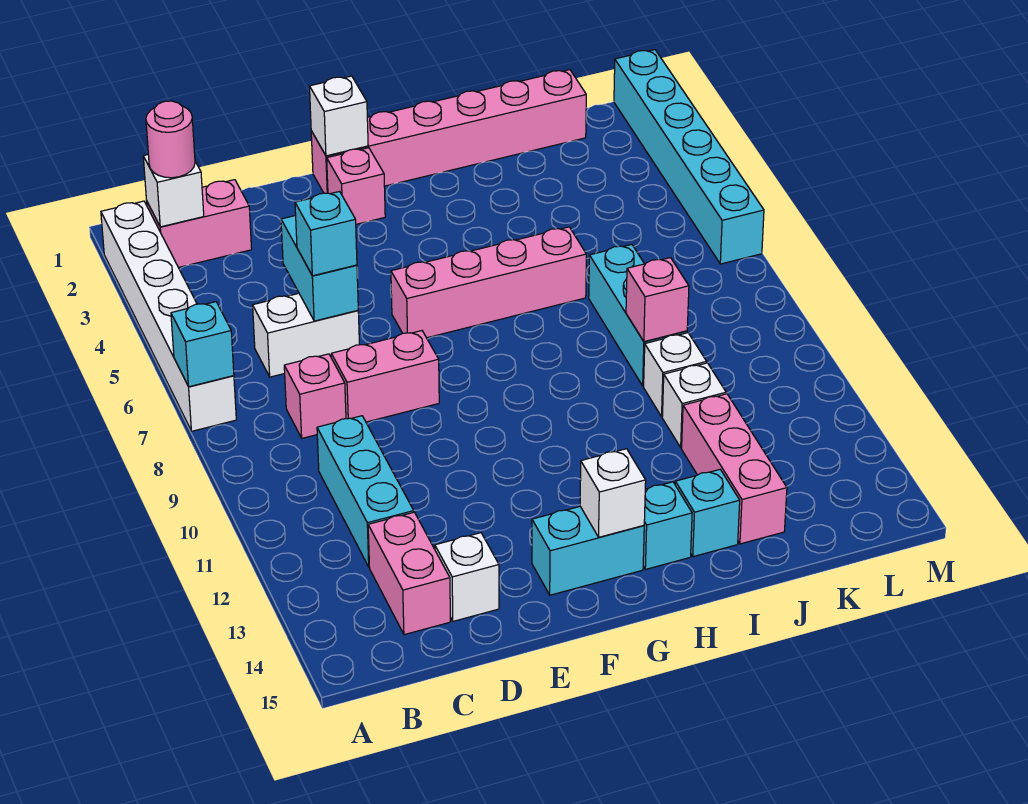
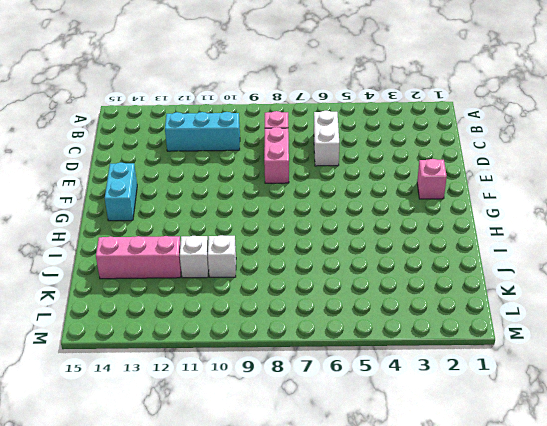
none -> white brick A2:A7 level 1
none -> pink brick B2:C2 level 1
none -> pink brick C13:C14 level 1

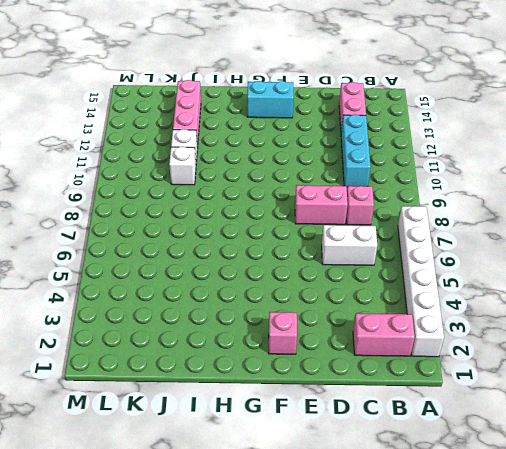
none -> white brick D14 level 1
none -> pink brick F1:K1 level 1
none -> pink brick F6:I6 level 1

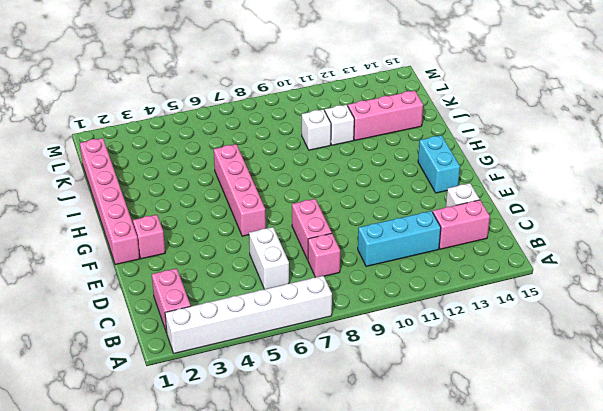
none -> cyan brick H14 level 1
none -> cyan brick I14 level 1
none -> cyan brick J7:J9 level 1

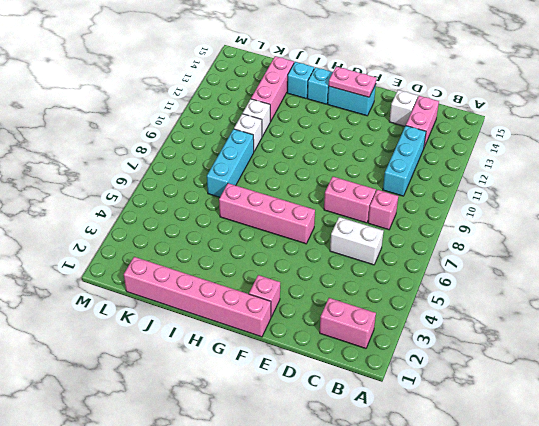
pink plate F14:G14 level 2 -> white brick G14 level 2
none -> white brick A2:A7 level 1
none -> cyan brick M1:M6 level 1
none -> cyan brick A7 level 2

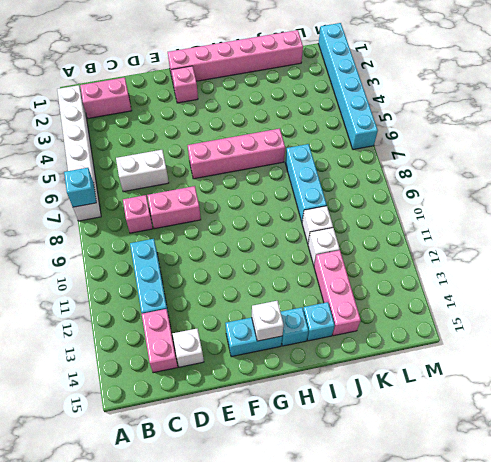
none -> white brick B2 level 2
none -> cyan brick D5:D6 level 2
none -> white brick F1 level 2

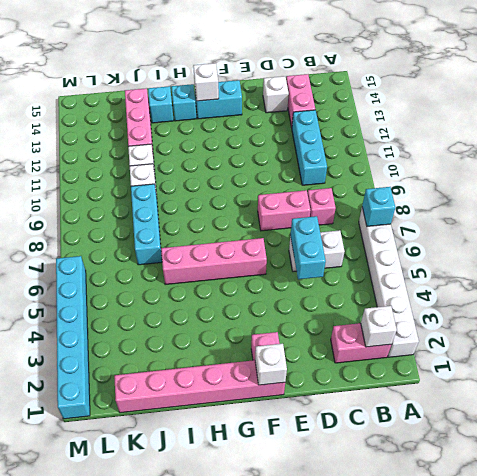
none -> pink brick J9 level 2
none -> pink round brick B2 level 3
none -> cyan brick D6 level 3

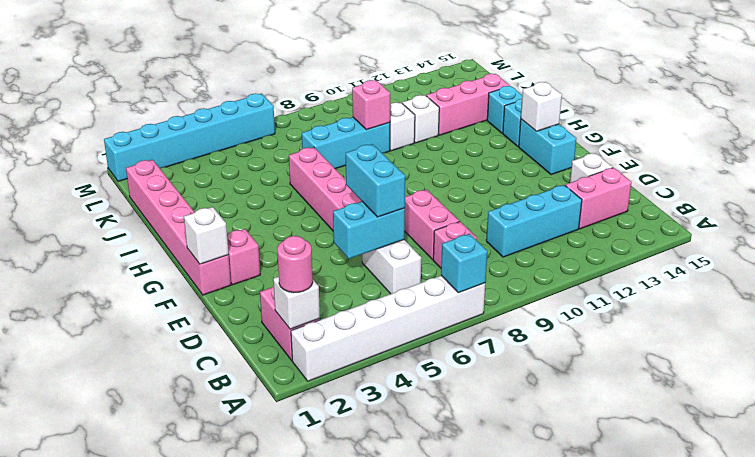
cyan brick D6:E6 level 3 -> cyan brick D6 level 3

